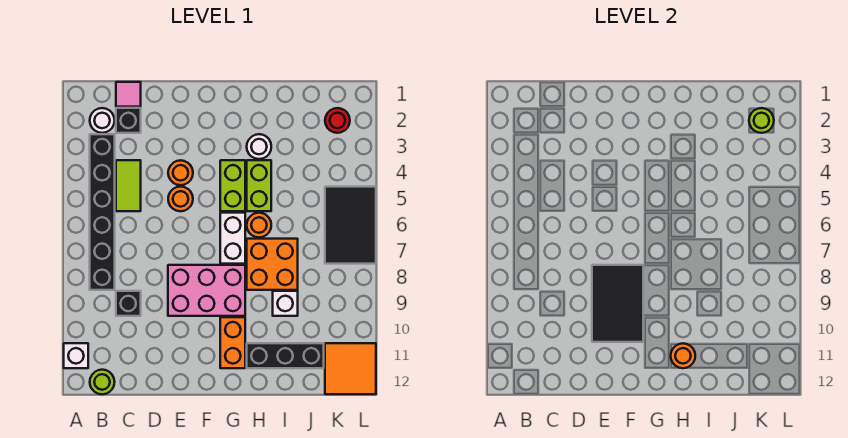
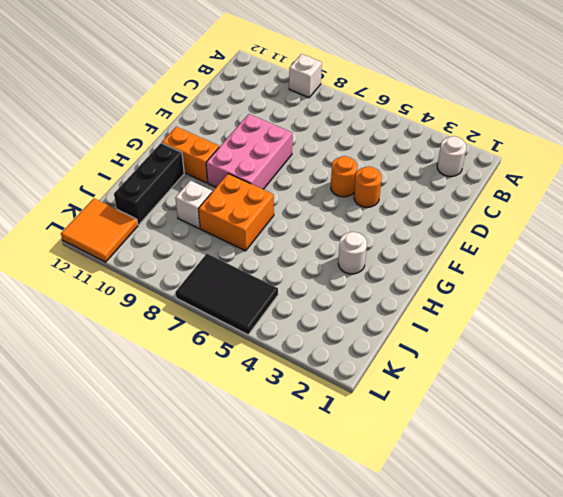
white brick A9 level 1 -> white brick A11 level 1
none -> black brick B3:B8 level 1
none -> lime round brick B12 level 1
none -> pink tile C1 level 1

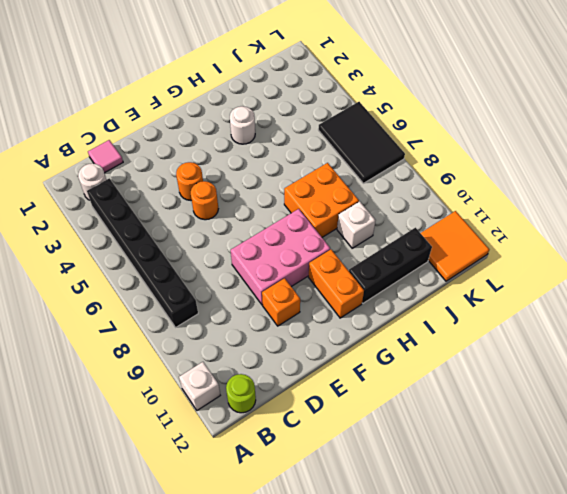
orange brick E10 level 1 -> none
none -> black brick C2 level 1
none -> lime tile C4:C5 level 1
none -> black brick C9 level 1

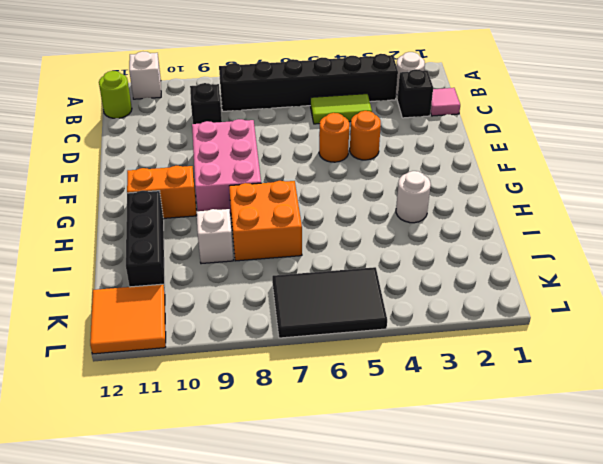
none -> lime brick G4:G5 level 1
none -> white brick G6:G7 level 1
none -> lime brick H4:H5 level 1

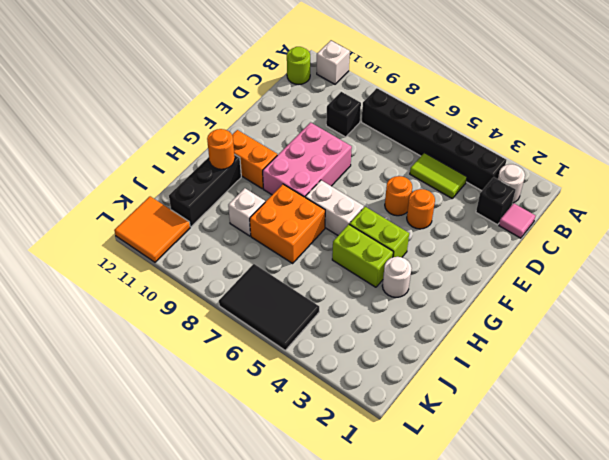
none -> orange round brick H6 level 1
none -> red round brick K2 level 1
none -> black tile E8:F10 level 2

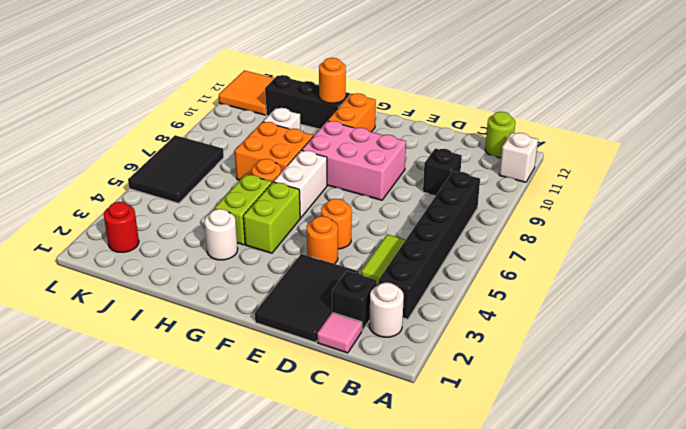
black tile D1:E3 level 1 -> black tile E8:F10 level 2
none -> lime round brick K2 level 2

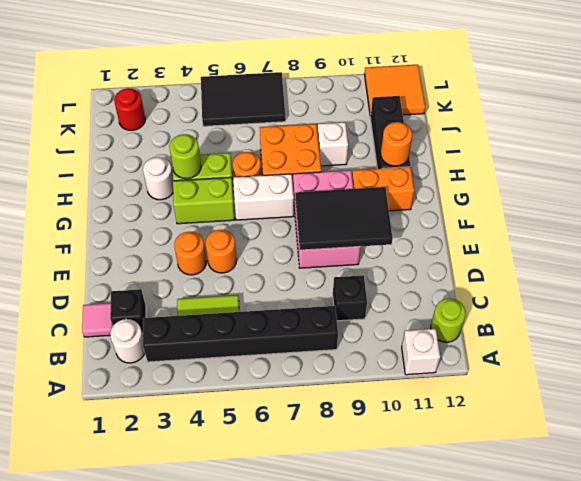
lime round brick H4 level 2 -> lime round brick K2 level 2

